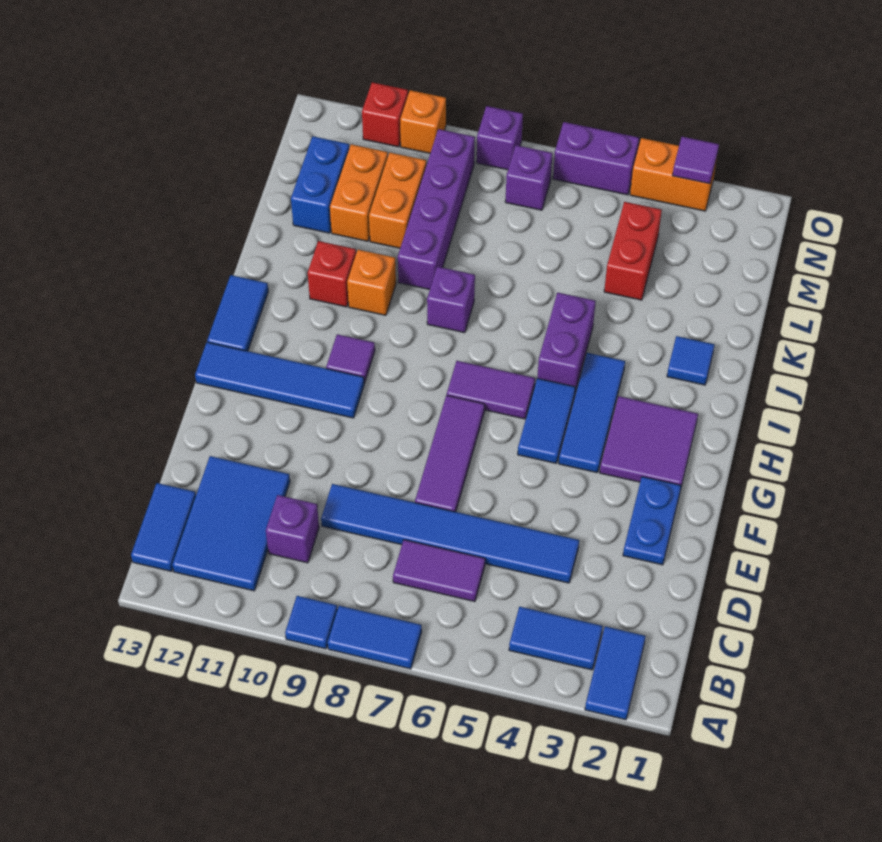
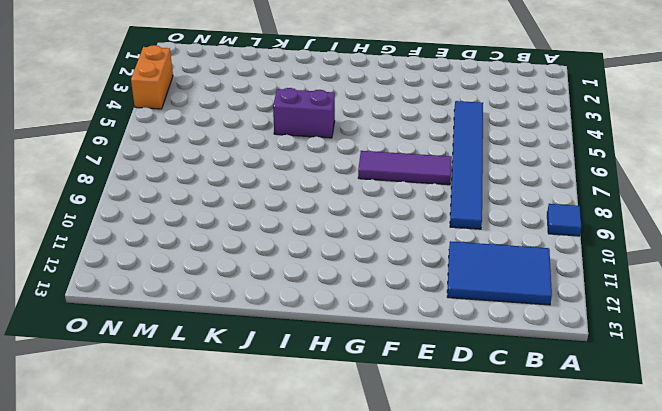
none -> blue tile A2:B2 level 1
none -> blue tile A7:A8 level 1
none -> blue tile B3:B4 level 1
none -> blue tile B13:C13 level 1

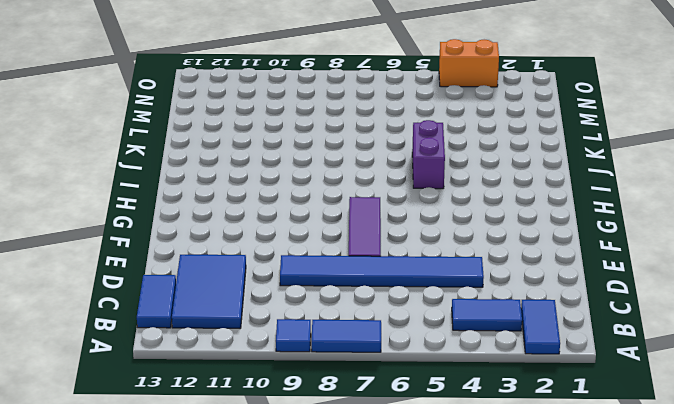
none -> purple tile C6:C7 level 1
none -> purple brick C10 level 1
none -> blue plate E2:F2 level 1
none -> purple tile G2:H3 level 1

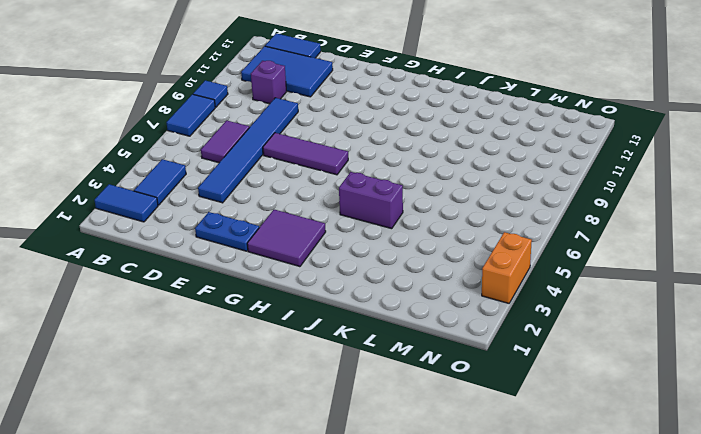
none -> blue tile G4:I4 level 1
none -> blue tile G5:H5 level 1
none -> blue tile G10:G13 level 1
none -> purple tile H6:H7 level 1

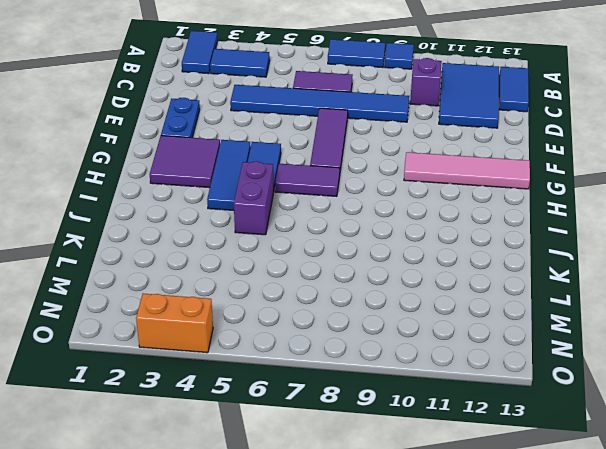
pink tile G10:G13 level 1 -> blue tile G10:G13 level 1
none -> purple tile H10 level 1
none -> blue tile H13:I13 level 1
none -> blue tile J2 level 1
none -> purple brick J8 level 1

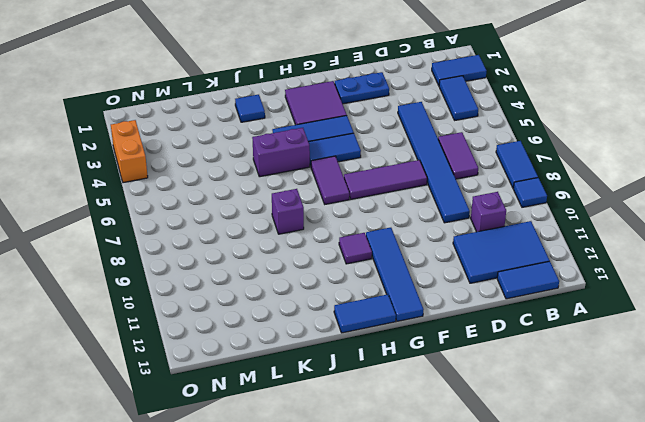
none -> orange brick J10 level 1
none -> red brick J11 level 1
none -> purple brick K9:N9 level 1
none -> red brick L4:M4 level 1

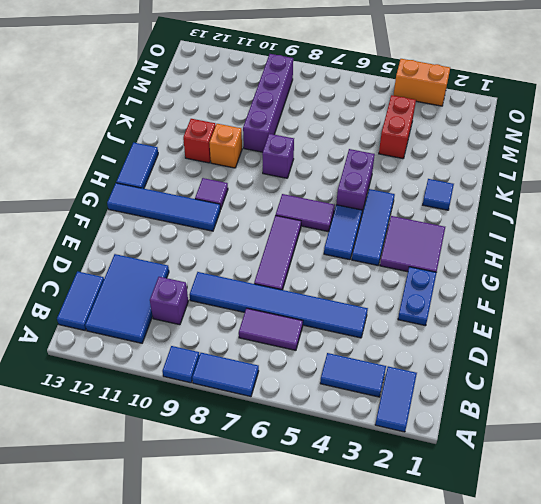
none -> orange brick L10:M10 level 1
none -> orange brick L11:M11 level 1
none -> blue brick L12:M12 level 1
none -> purple brick N7 level 1

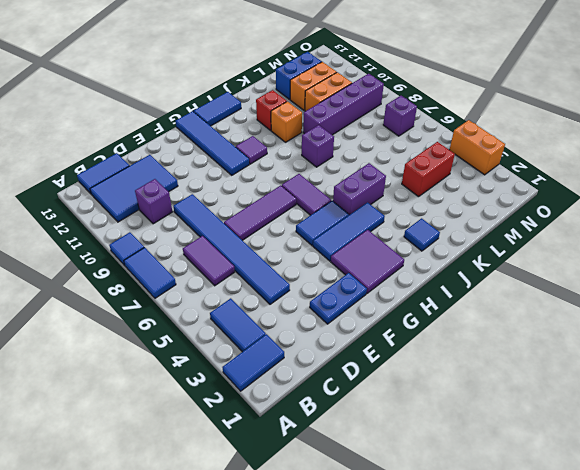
none -> purple brick O5:O6 level 1
none -> purple brick O8 level 1
none -> orange brick O10 level 1
none -> red brick O11 level 1

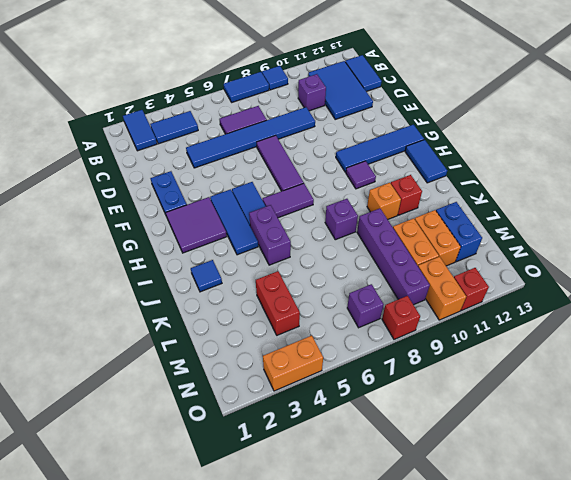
orange brick N10:O10 level 1 -> orange brick O10 level 1
red brick O8 level 1 -> purple brick O8 level 1
none -> purple brick O5:O6 level 1
none -> purple tile O3 level 2

